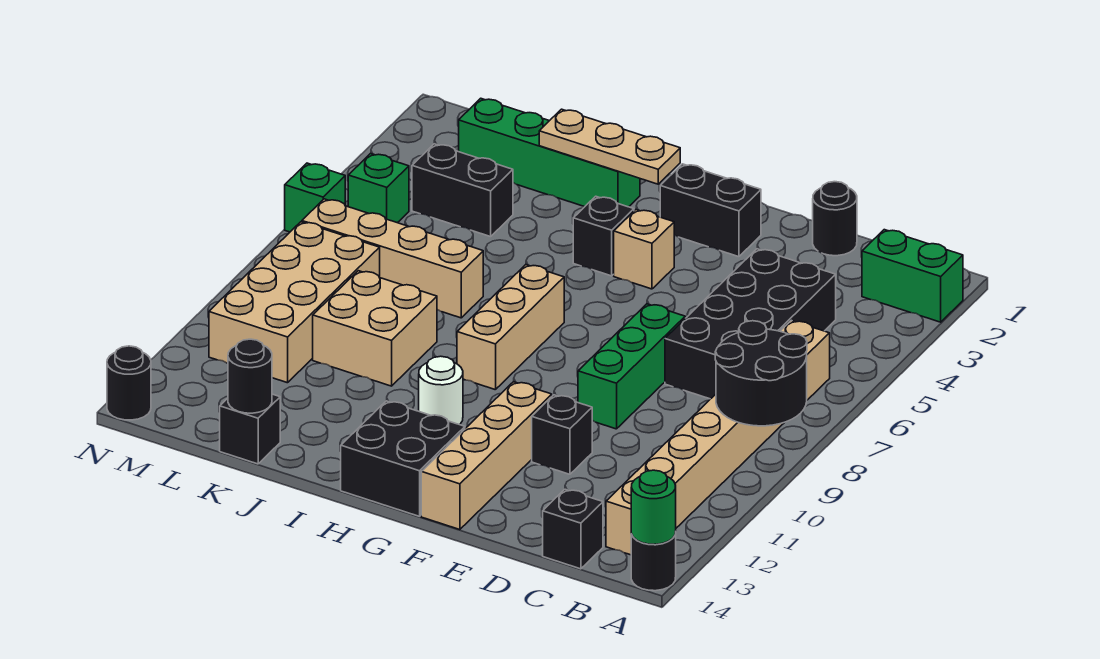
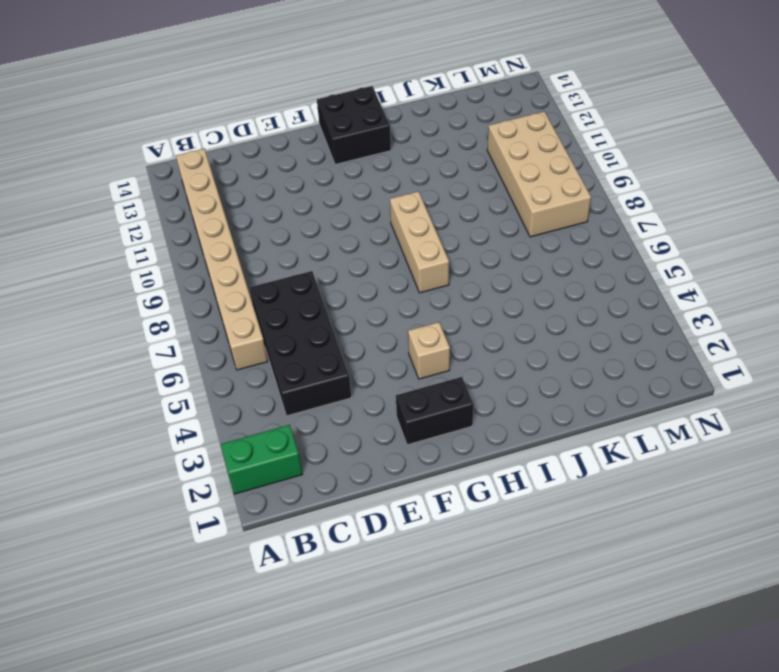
none -> black round brick A14 level 1
none -> black brick C14 level 1
none -> black round brick D1 level 1

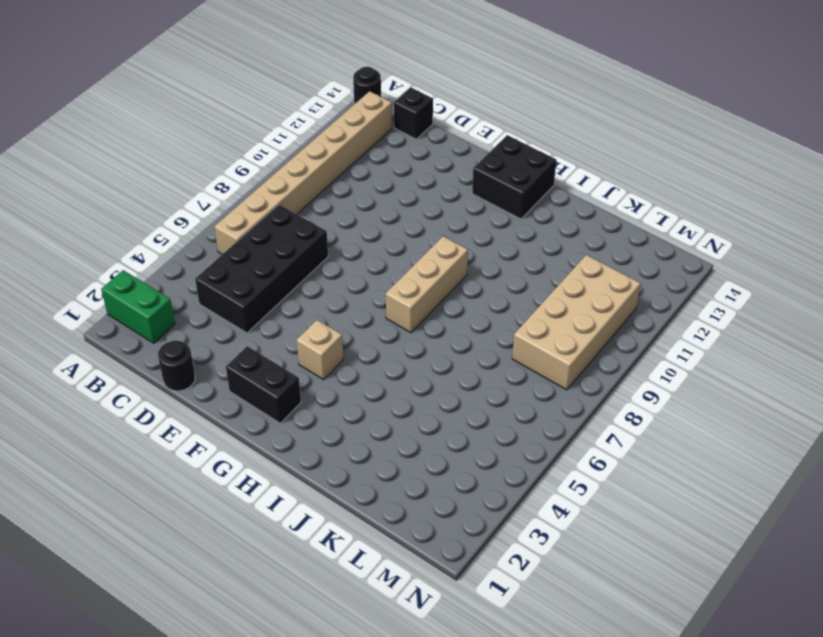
none -> green brick E7:E9 level 1
none -> black brick E11 level 1
none -> tan brick F11:F14 level 1

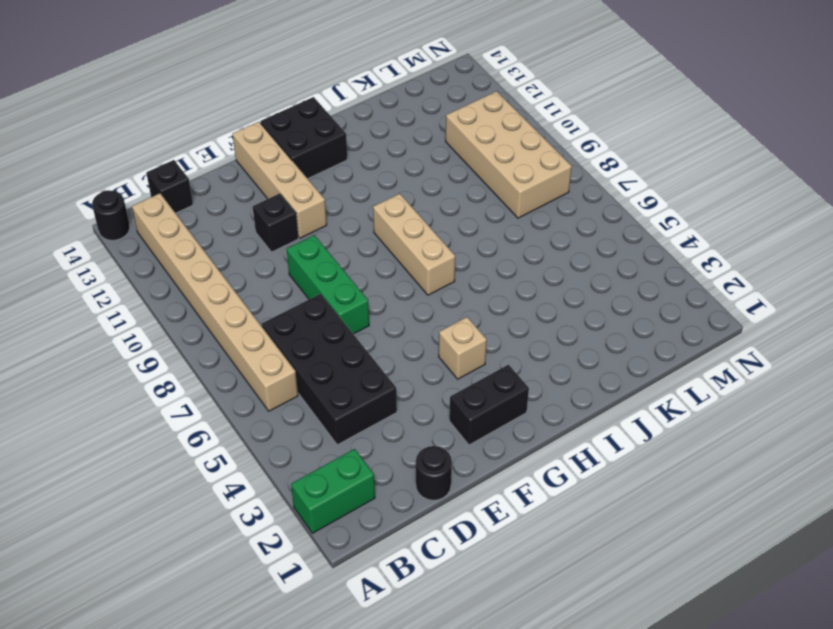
none -> black brick H4 level 1
none -> white round brick H11 level 1
none -> green brick I2:L2 level 1

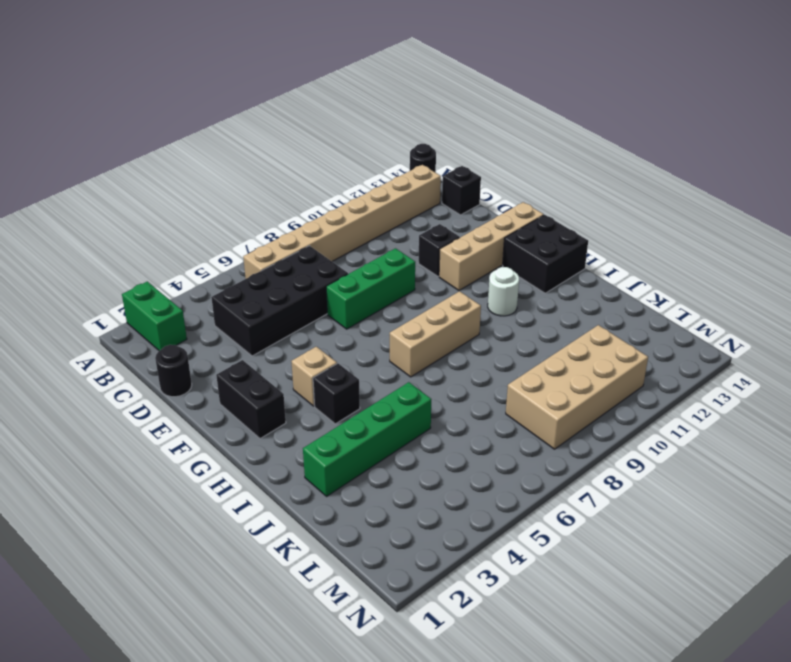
green brick J2:J5 level 1 -> green brick I2:L2 level 1
none -> tan brick J7:M7 level 1
none -> tan brick J9:K10 level 1
none -> black brick K4:L4 level 1

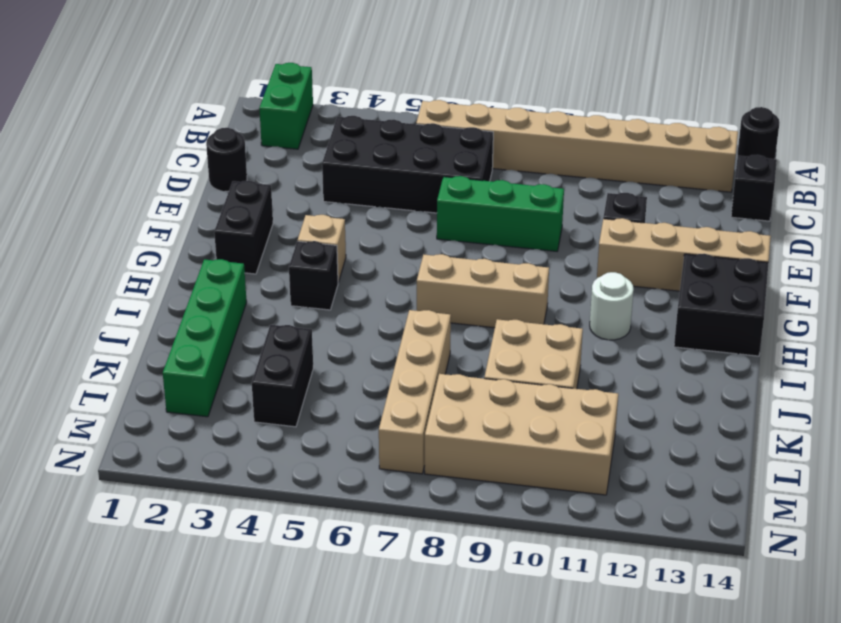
none -> black brick K14 level 1
none -> green brick M5 level 1
none -> green brick N6 level 1

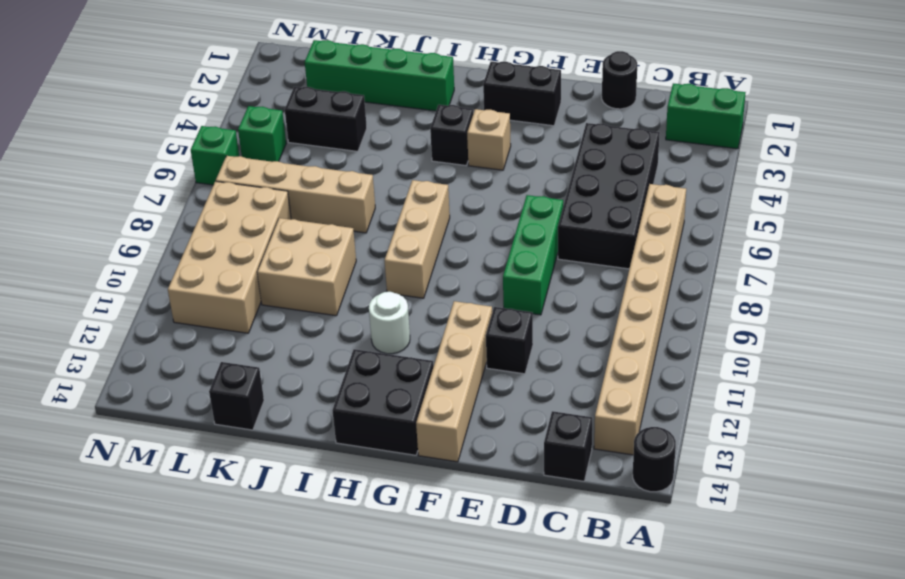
none -> black round brick N14 level 1
none -> black round brick A8:B9 level 2
none -> green round brick A14 level 2

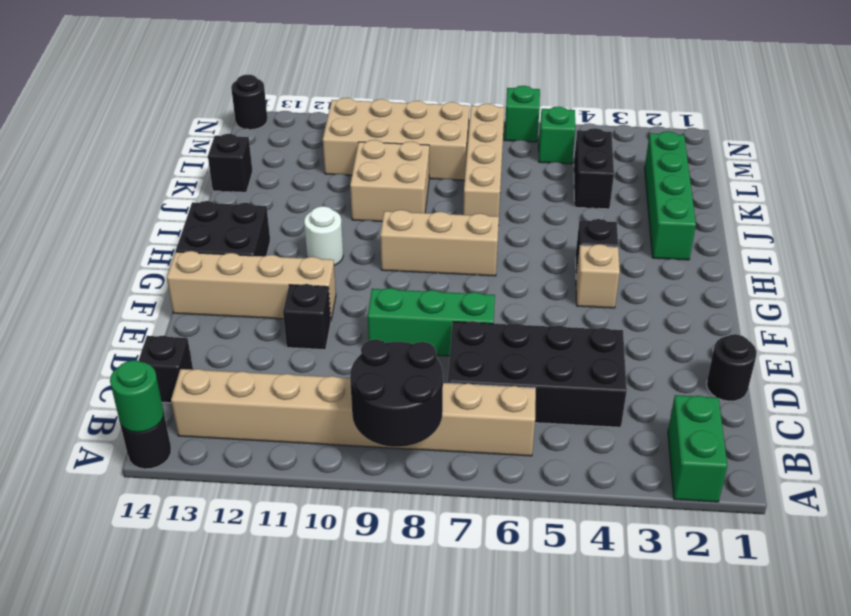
none -> black brick F2:G2 level 1
none -> tan plate H2:J2 level 2
none -> black round brick K14 level 2

